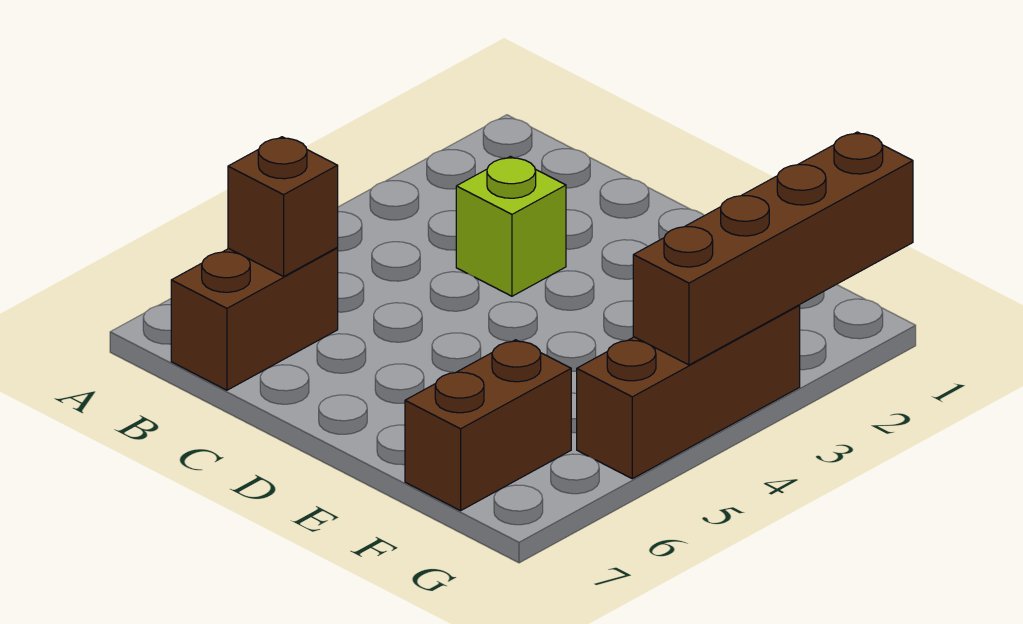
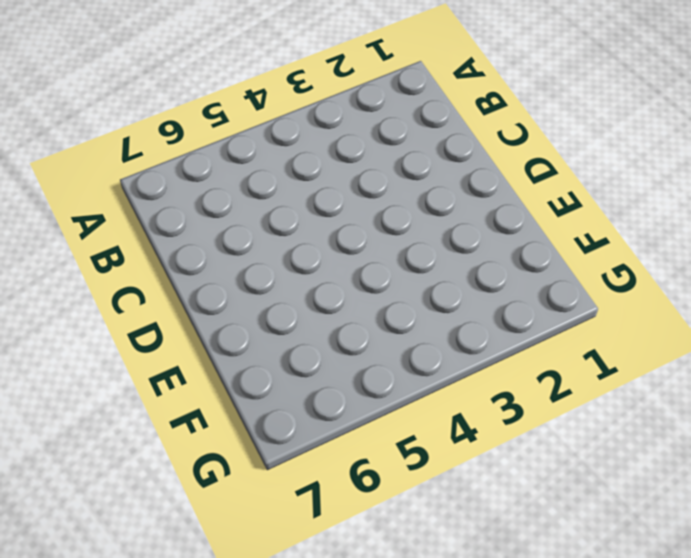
none -> brown brick B6:B7 level 1
none -> lime brick C3 level 1

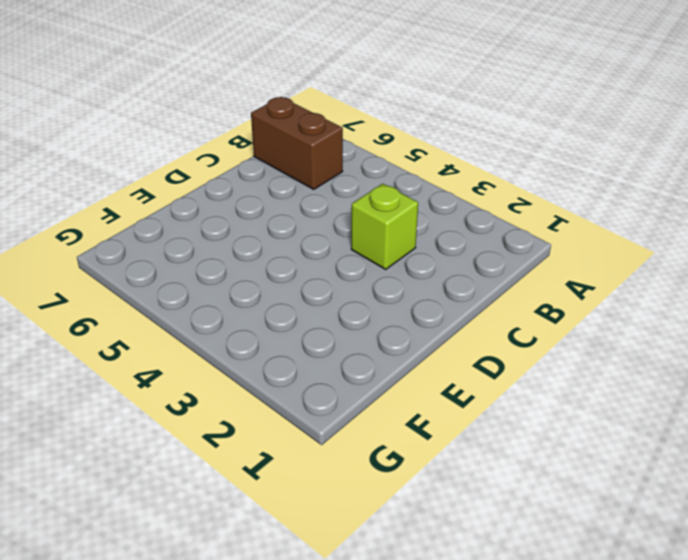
none -> brown brick F6:F7 level 1
none -> brown brick G3:G5 level 1

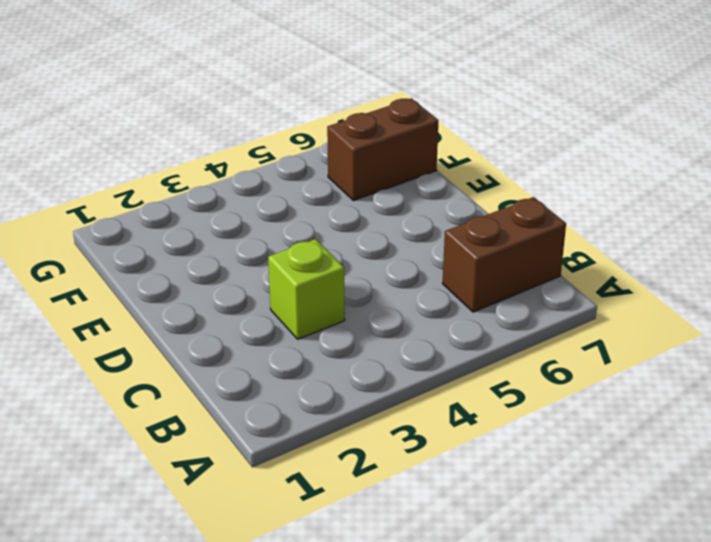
none -> brown brick G3:G5 level 1
none -> brown brick B6 level 2

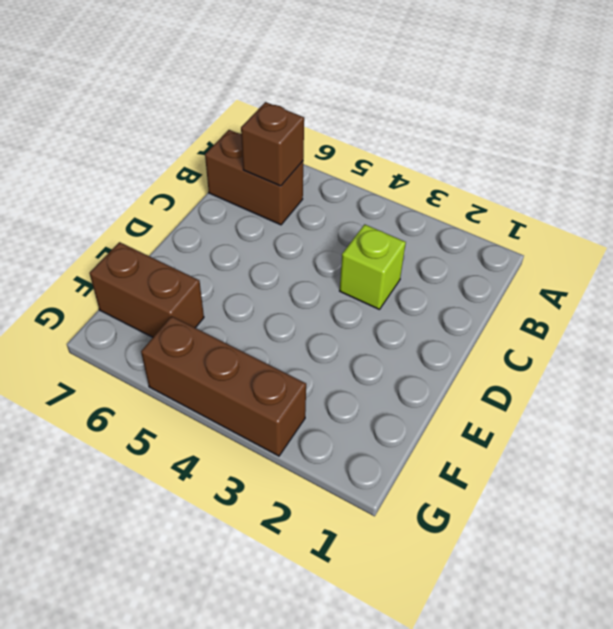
none -> brown brick G1:G4 level 2

